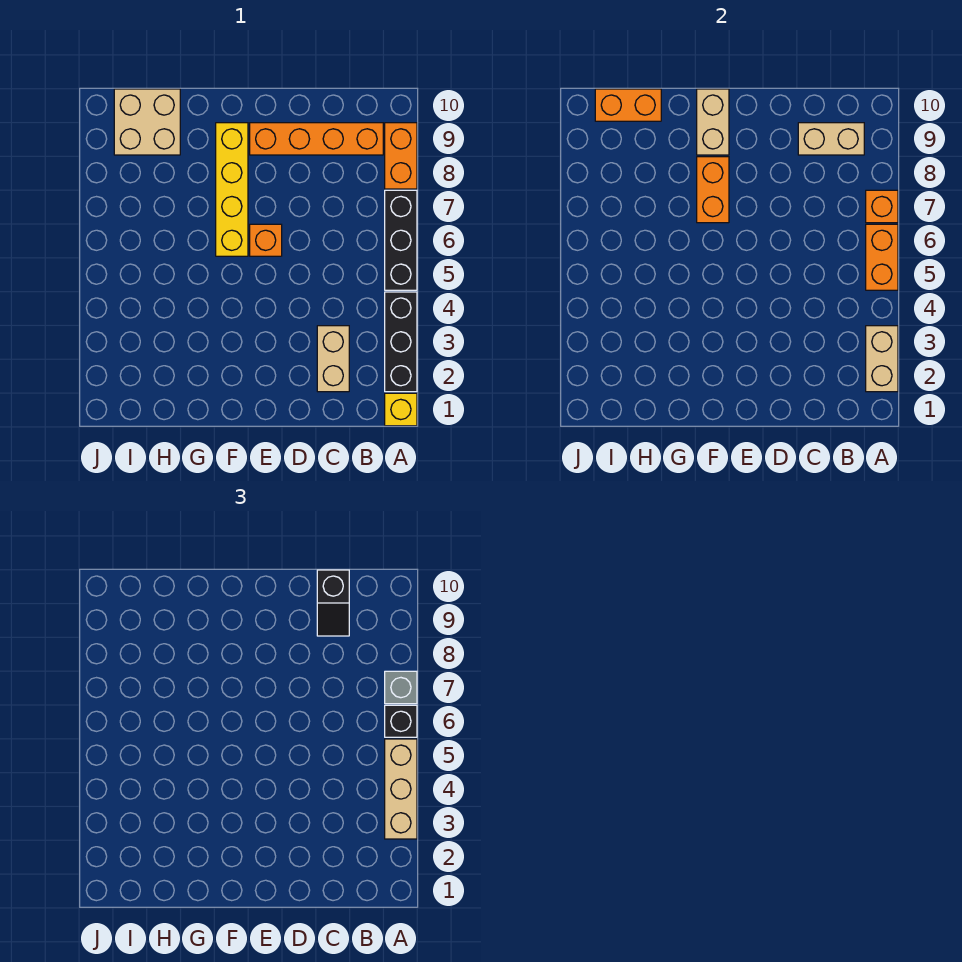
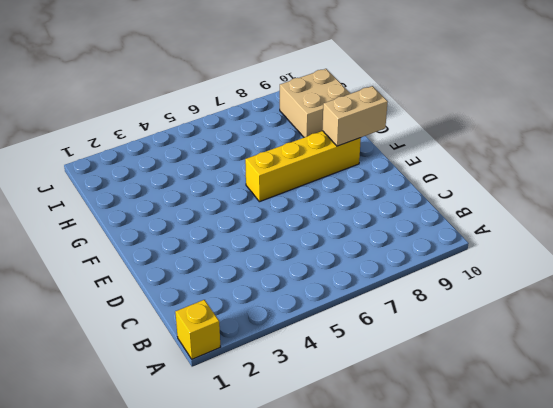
none -> black brick A2:A4 level 1
none -> black brick A5:A7 level 1
none -> orange brick A8:A9 level 1

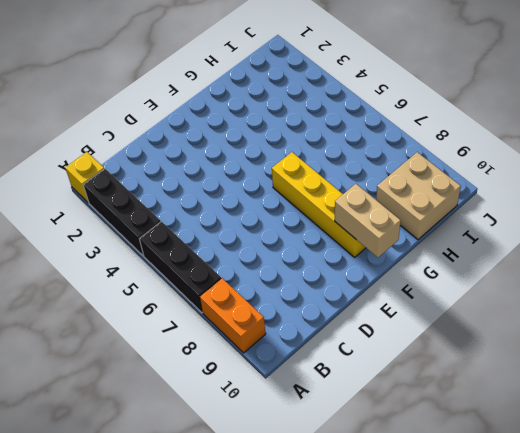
none -> orange brick B9:E9 level 1
none -> tan brick C2:C3 level 1
none -> orange brick E6 level 1

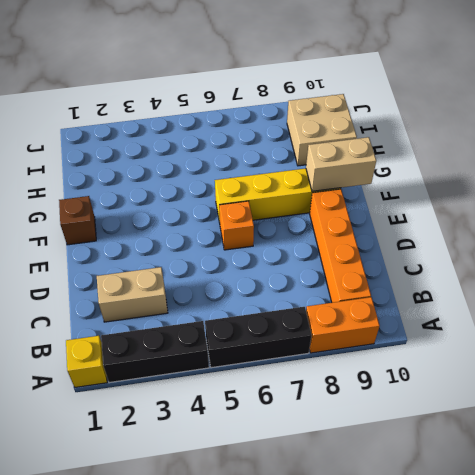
brown brick F1 level 1 -> none
none -> tan brick A2:A3 level 2
none -> orange brick A5:A6 level 2
none -> orange brick A7 level 2

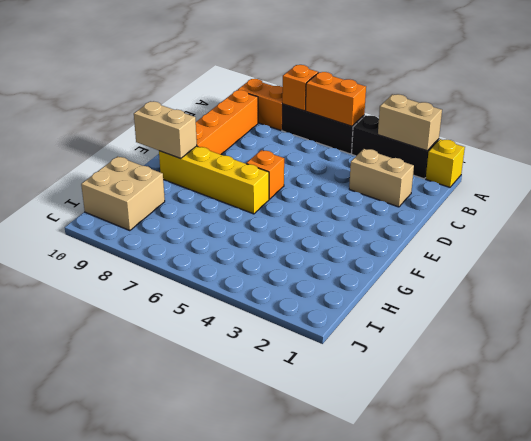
none -> tan brick B9:C9 level 2
none -> orange brick F7:F8 level 2
none -> orange brick H10:I10 level 2

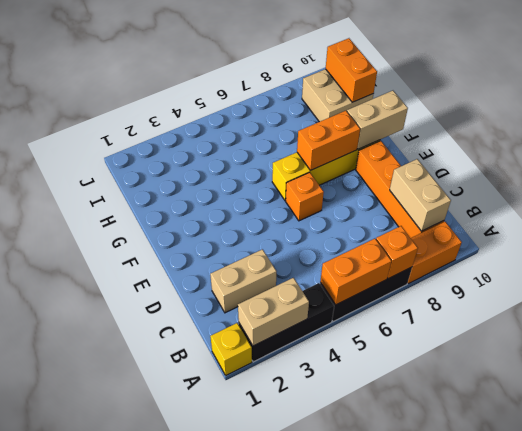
none -> tan brick A3:A5 level 3
none -> black brick A6 level 3
none -> grey brick A7 level 3

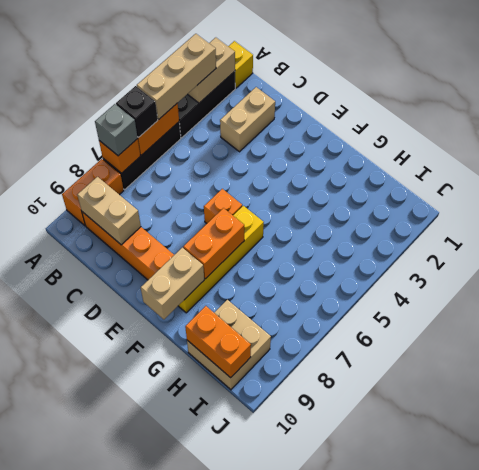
none -> black slope C9:C10 level 3 top 10

